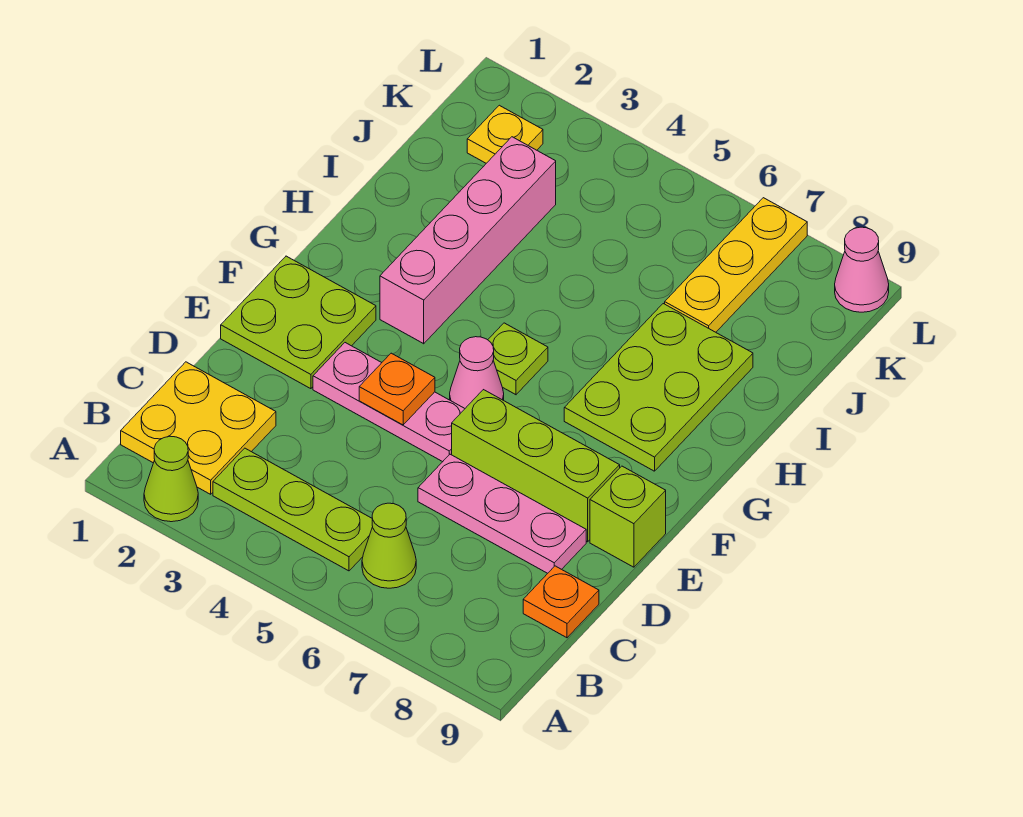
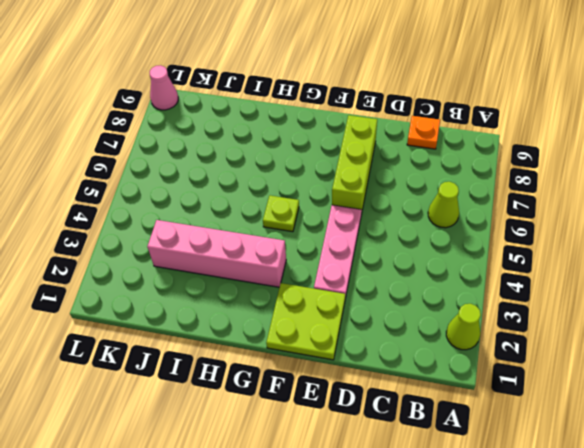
none -> yellow plate B1:C2 level 1
none -> lime plate B3:B5 level 1
none -> pink plate D6:D8 level 1

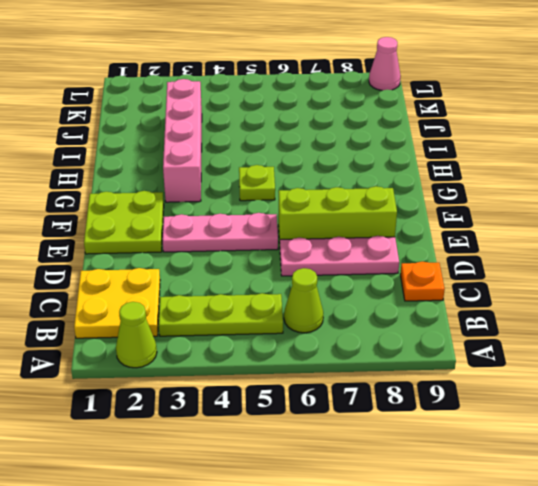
none -> lime brick E9 level 1
none -> pink cone F5 level 1
none -> lime plate G7:I8 level 1

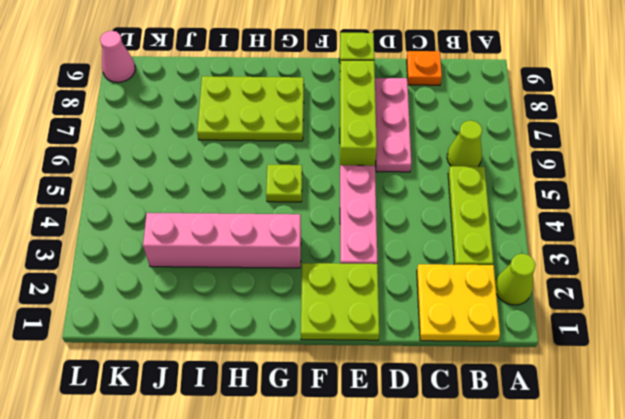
none -> pink cone F5 level 1
none -> yellow plate J7:L7 level 1
none -> yellow plate K2 level 1

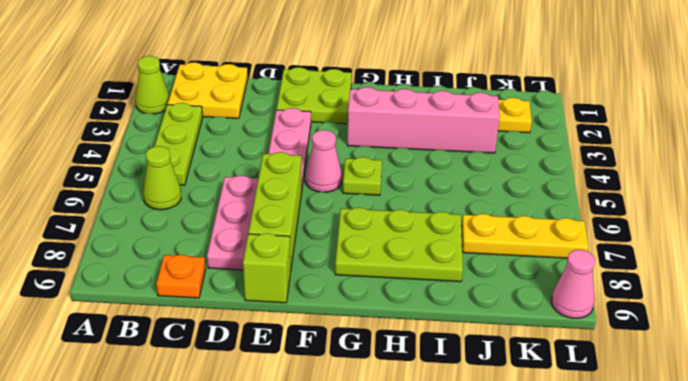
none -> orange plate E4 level 2

